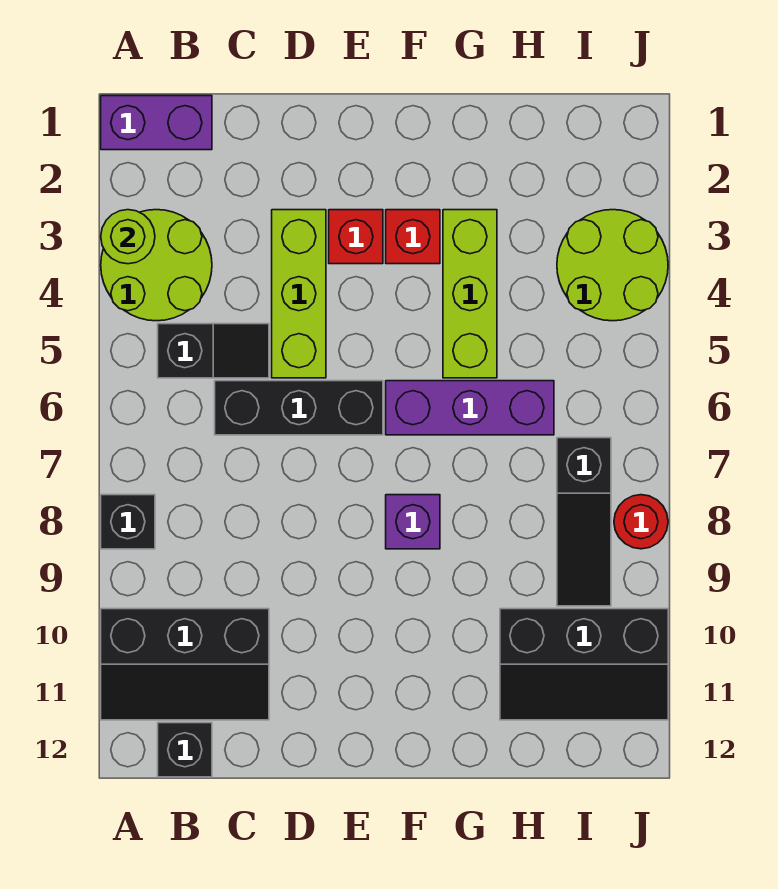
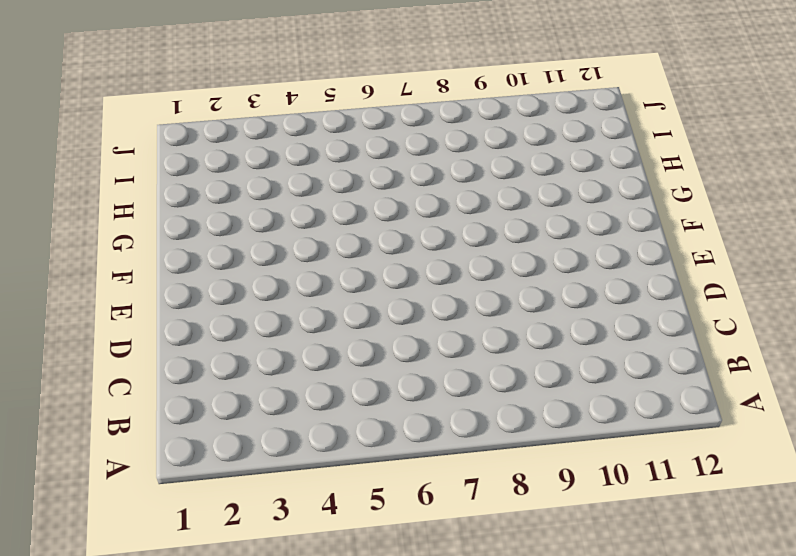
none -> purple brick A1:B1 level 1
none -> lime round brick A3:B4 level 1
none -> black brick A8 level 1

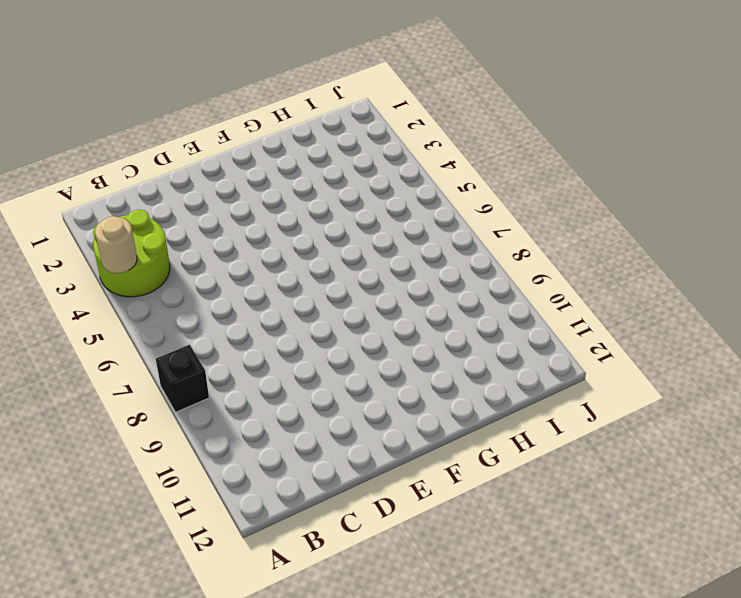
tan round brick A4 level 2 -> none
none -> purple brick A1:B1 level 1
none -> black slope A10:C11 level 1 top 10
none -> black slope B5:C5 level 1 top B

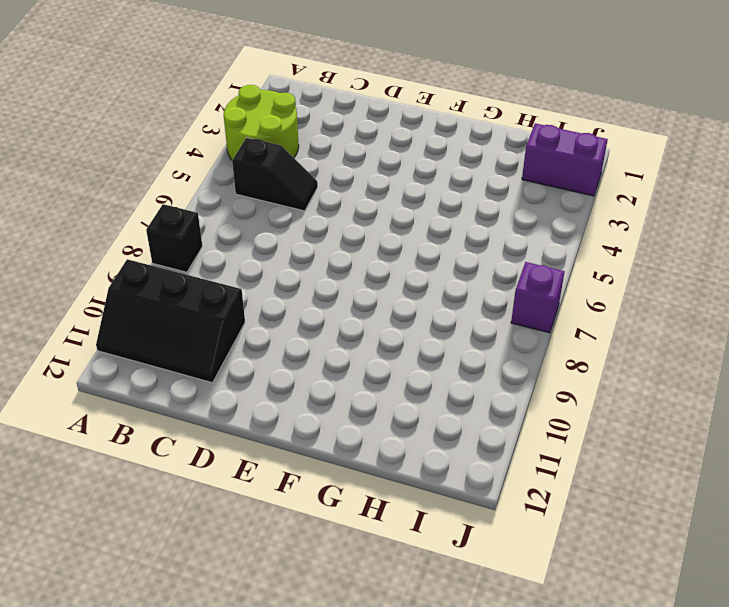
purple brick I2:J2 level 1 -> purple brick A1:B1 level 1
purple brick J7 level 1 -> purple brick F8 level 1
none -> black brick B12 level 1
none -> black brick C6:E6 level 1
none -> lime brick D3:D5 level 1

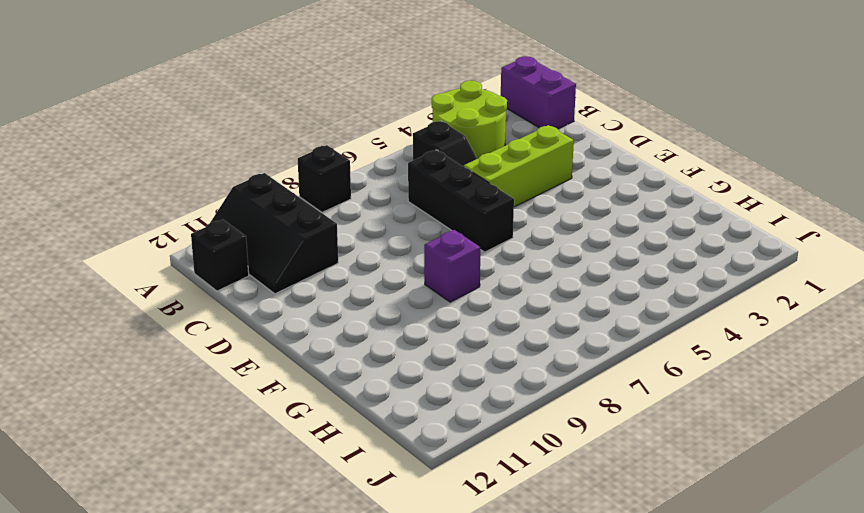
none -> red brick E3 level 1
none -> red brick F3 level 1
none -> purple brick F6:H6 level 1

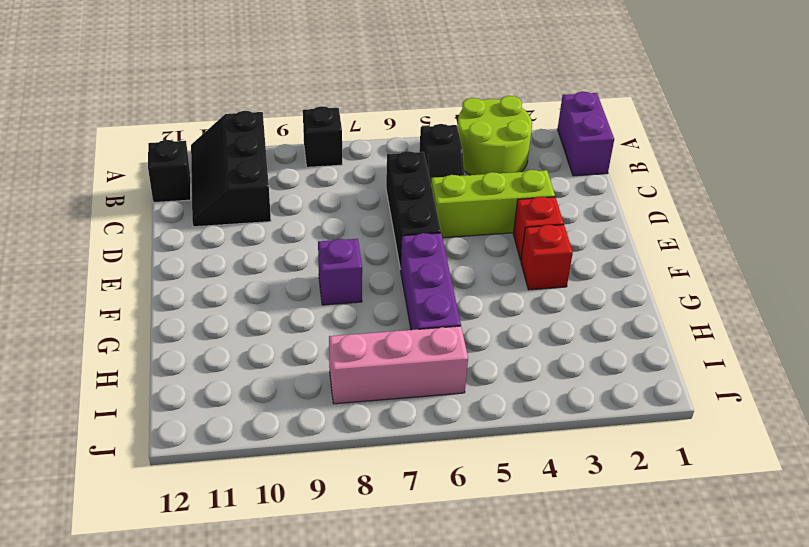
pink brick I6:I8 level 1 -> black slope I7:I9 level 1 top 7
none -> lime brick G3:G5 level 1
none -> black slope H10:J11 level 1 top 10
none -> lime round brick I3:J4 level 1

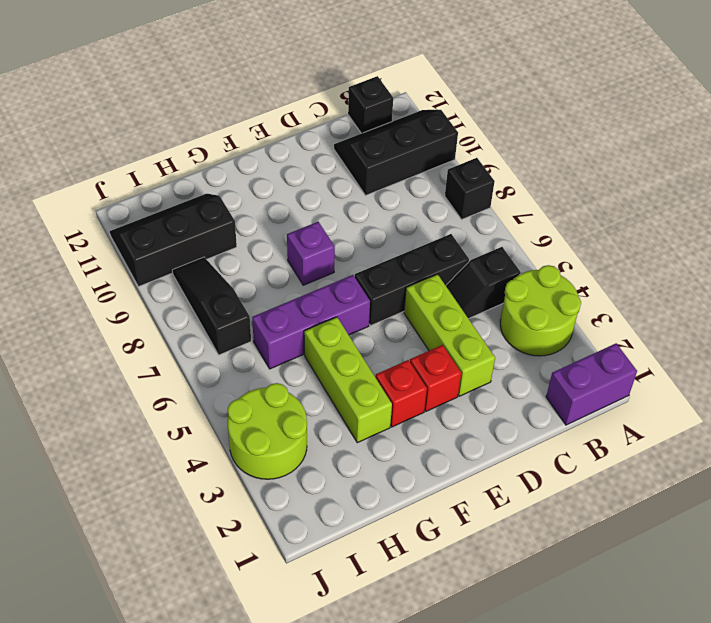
none -> red round brick J8 level 1
none -> lime round brick A3 level 2

